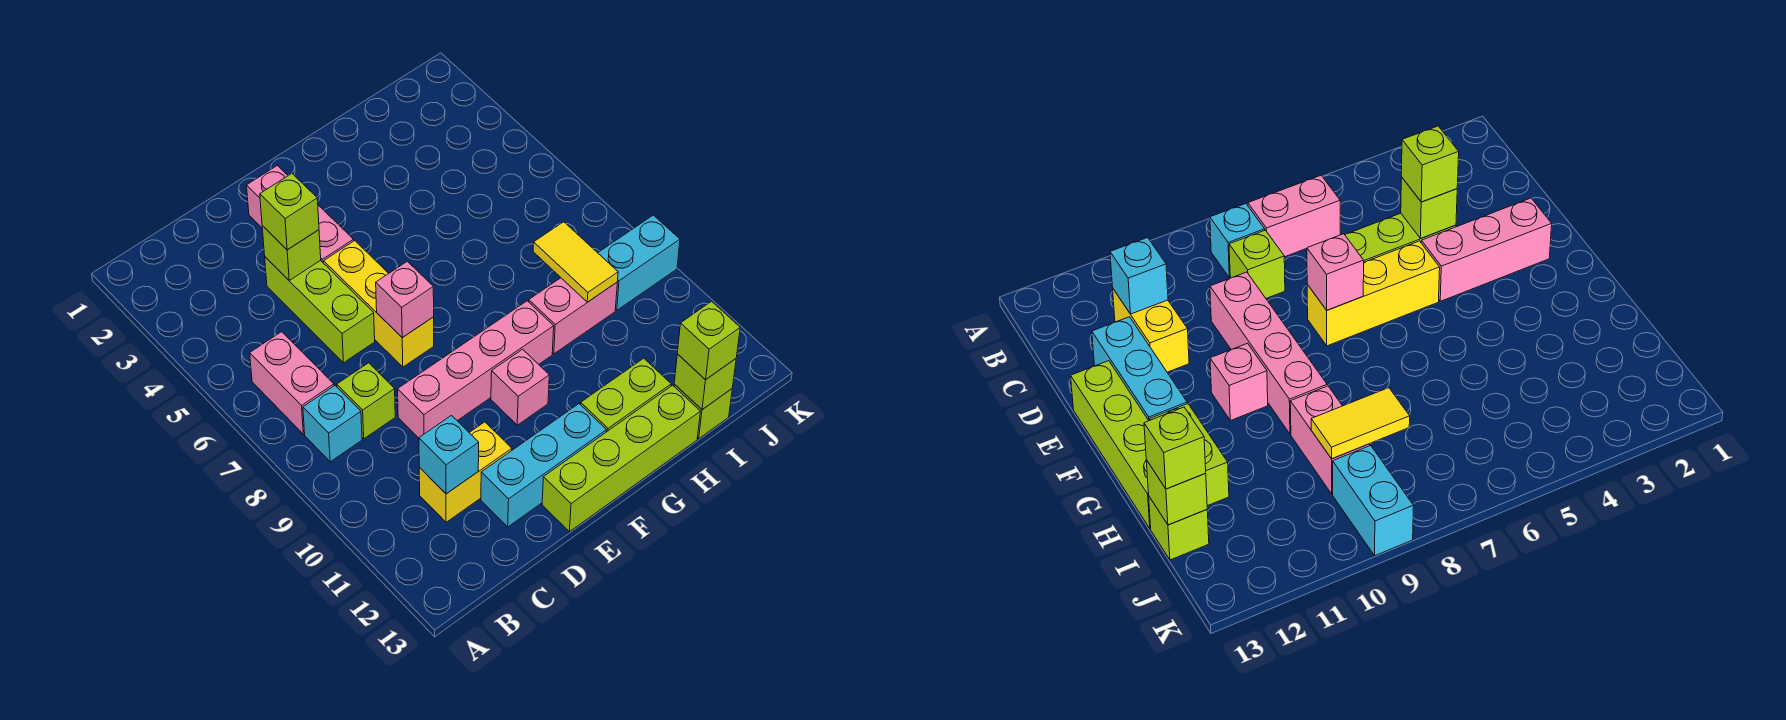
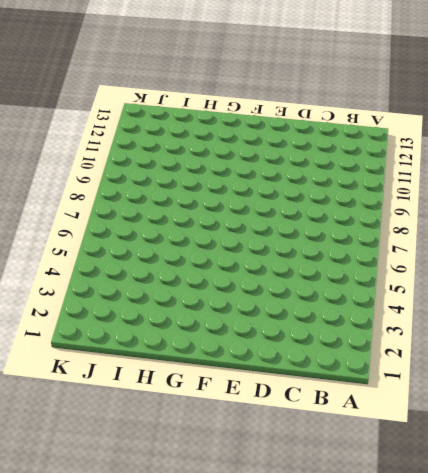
none -> pink brick B6:B7 level 1
none -> cyan brick B8 level 1
none -> lime brick C8 level 1

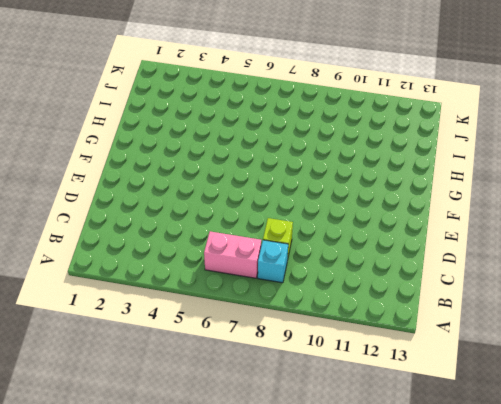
none -> yellow brick C11:D11 level 1
none -> lime brick D4:D6 level 1
none -> pink brick D9:G9 level 1

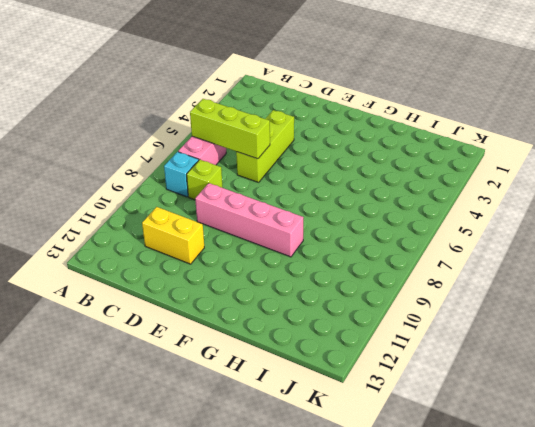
lime brick B6:D6 level 2 -> none
none -> cyan brick D12:F12 level 1
none -> pink brick E2:E4 level 1
none -> yellow brick E5:E7 level 1

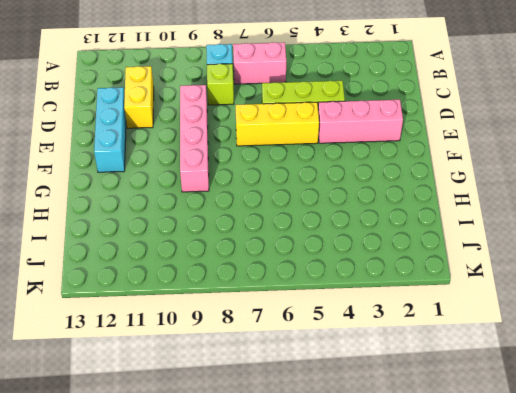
none -> lime brick E13:H13 level 1
none -> pink brick F10 level 1
none -> lime brick G12:H12 level 1

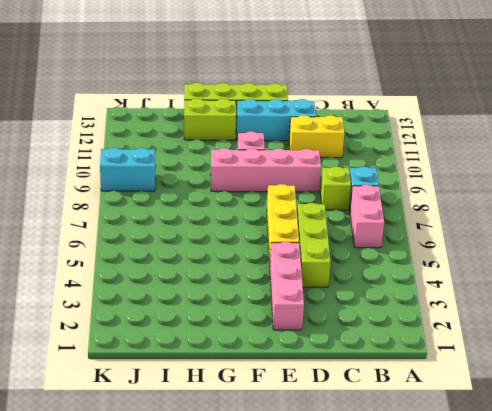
none -> pink brick H9:I9 level 1
none -> lime brick I13 level 1
none -> cyan brick C11 level 2

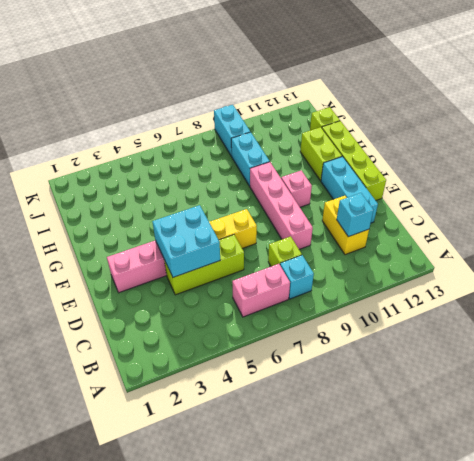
cyan brick D4:E5 level 2 -> lime brick D4 level 2
cyan brick H9:I9 level 1 -> pink brick H9:I9 level 1
none -> pink brick E7 level 2
none -> yellow tile I8:I9 level 2
none -> lime brick I13 level 2

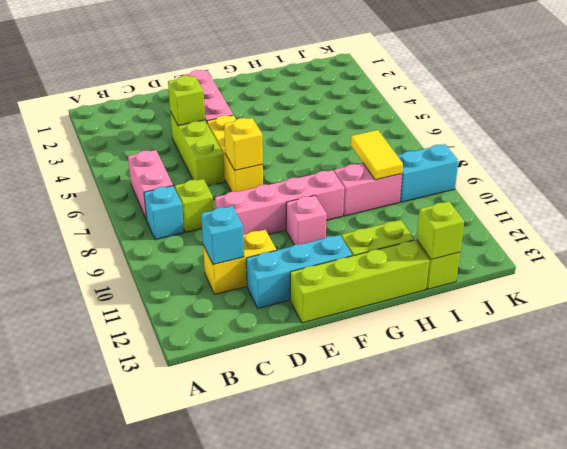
yellow brick E7 level 2 -> pink brick E7 level 2
none -> lime brick D4 level 3
none -> lime brick I13 level 3

